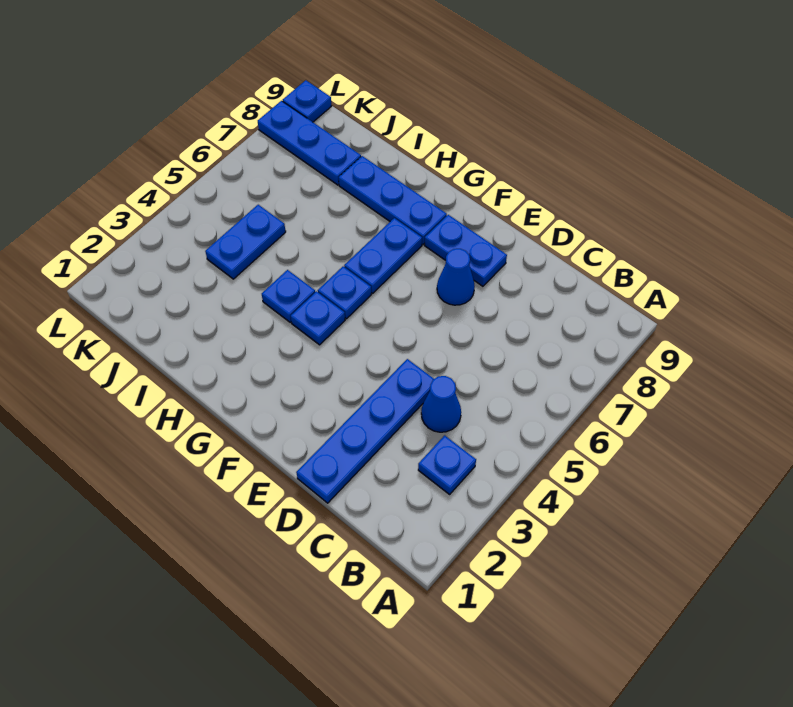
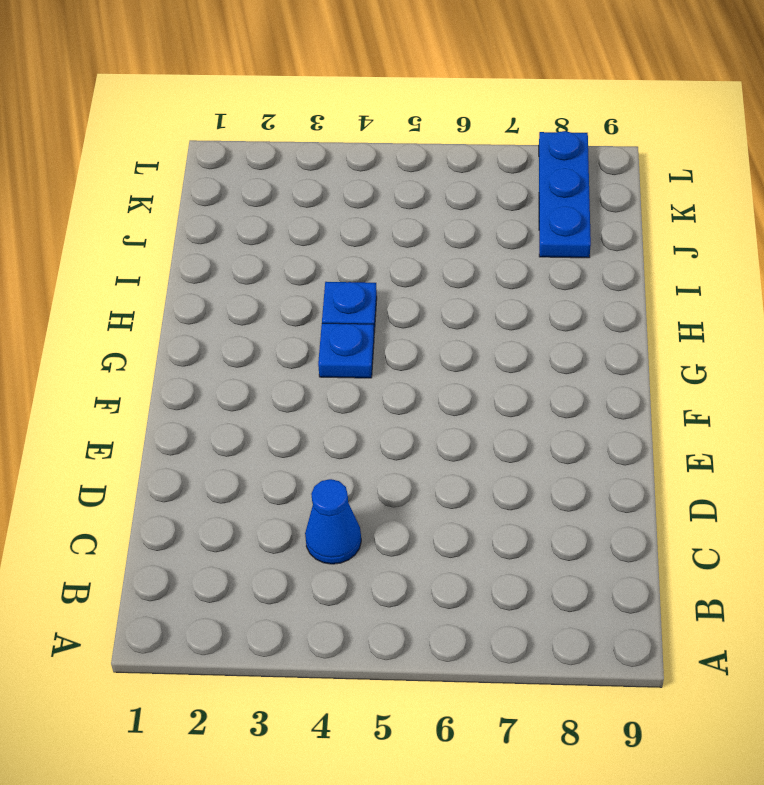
none -> blue plate B3 level 1
none -> blue plate D1:D4 level 1
none -> blue cone E7 level 1

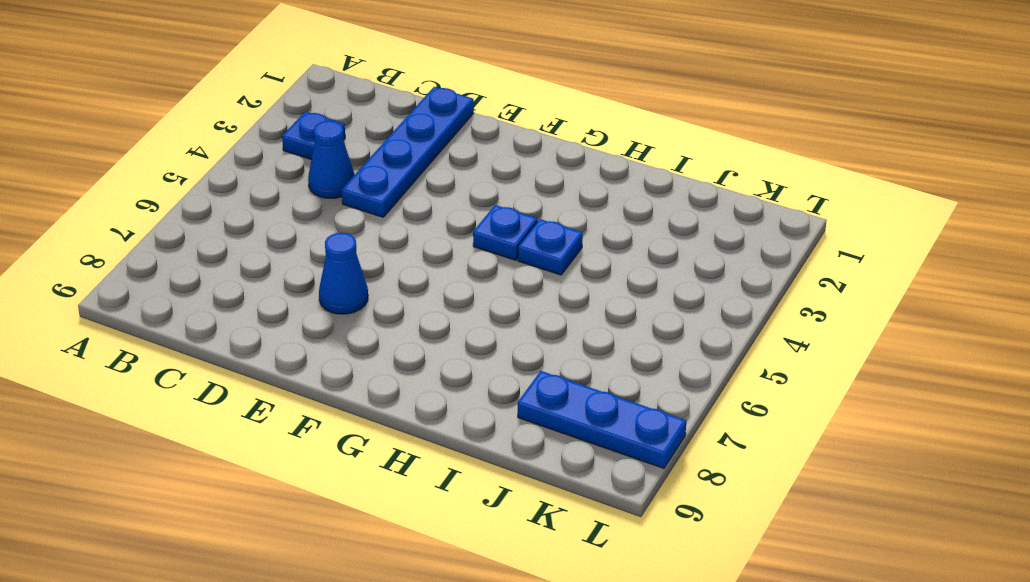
none -> blue plate E8:F8 level 1
none -> blue plate G5 level 1
none -> blue plate G6:G7 level 1

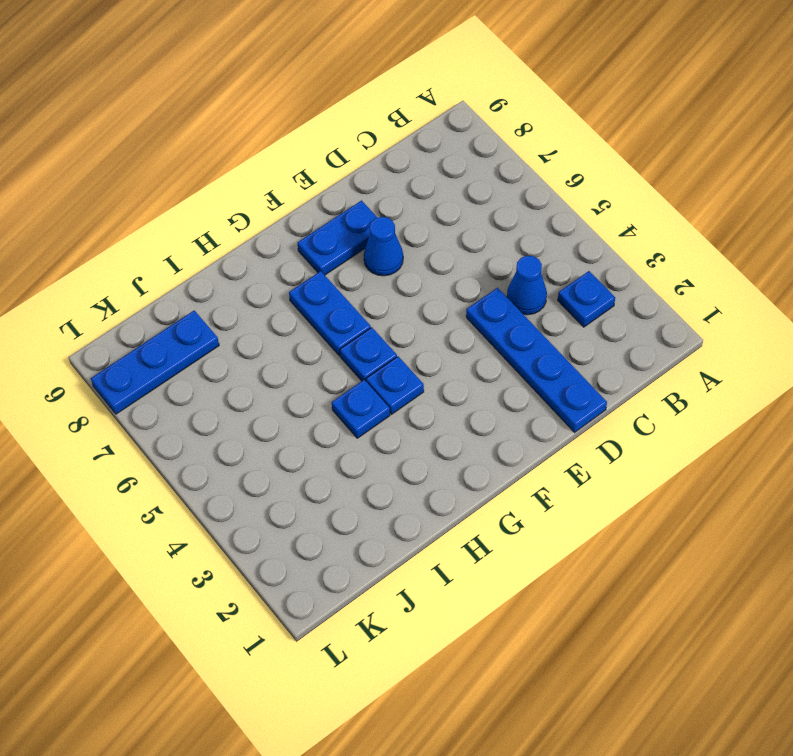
none -> blue plate G8:I8 level 1
none -> blue plate J4:J5 level 1
none -> blue plate L9 level 1

